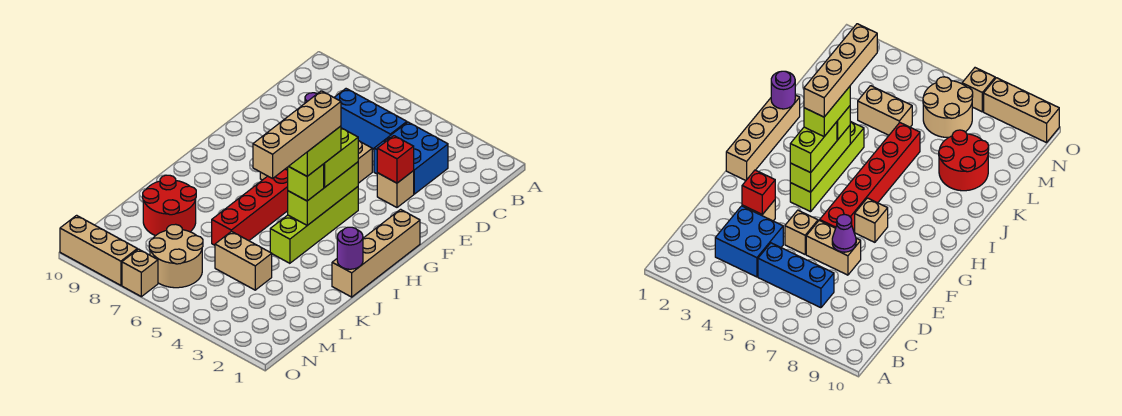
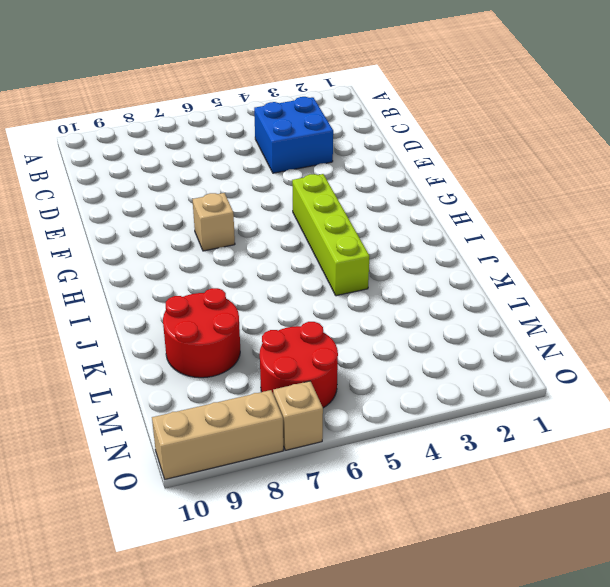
red round brick M6:N7 level 1 -> tan round brick M6:N7 level 1
none -> blue brick C5:C7 level 1
none -> tan brick E3 level 1
none -> tan brick E5 level 1

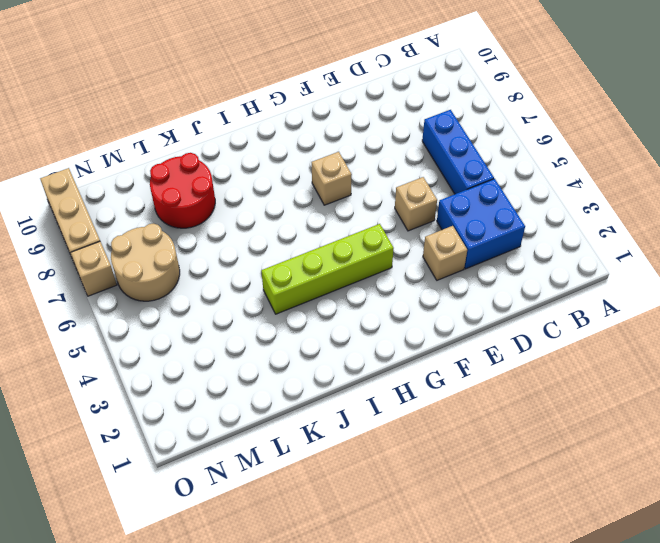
none -> tan brick E6:E7 level 1
none -> red brick F6:K6 level 1
none -> tan brick G1:J1 level 1

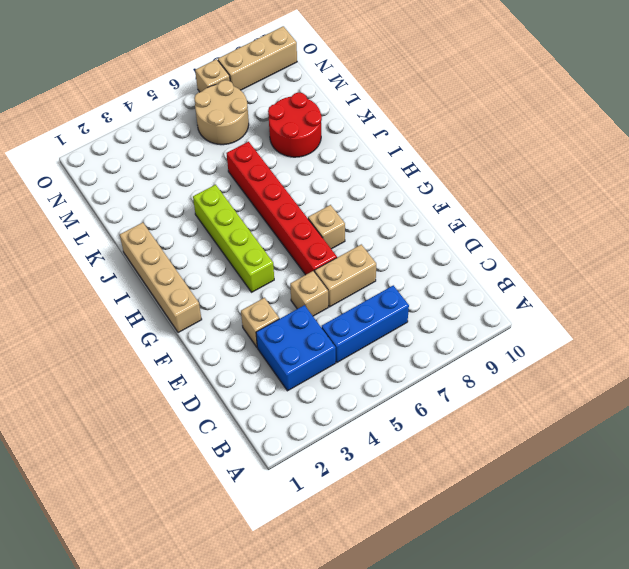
none -> tan brick L4:L5 level 1
none -> red brick E3 level 2
none -> purple cone E7 level 2

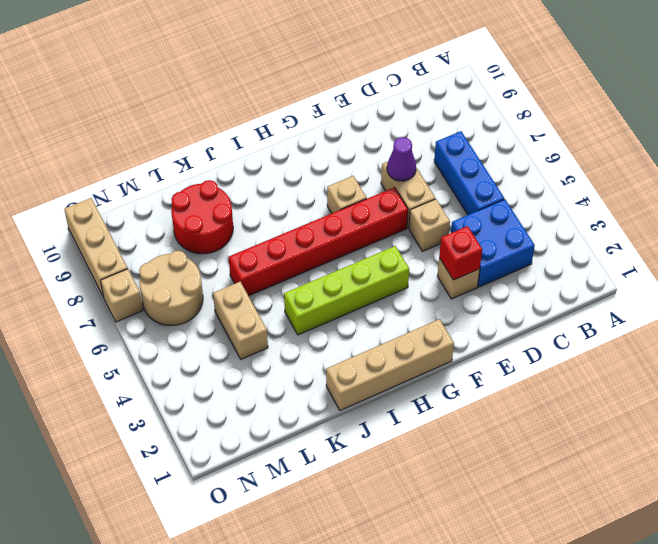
none -> lime brick G4:I4 level 2
none -> purple round brick J1 level 2
none -> lime brick G4:H4 level 3

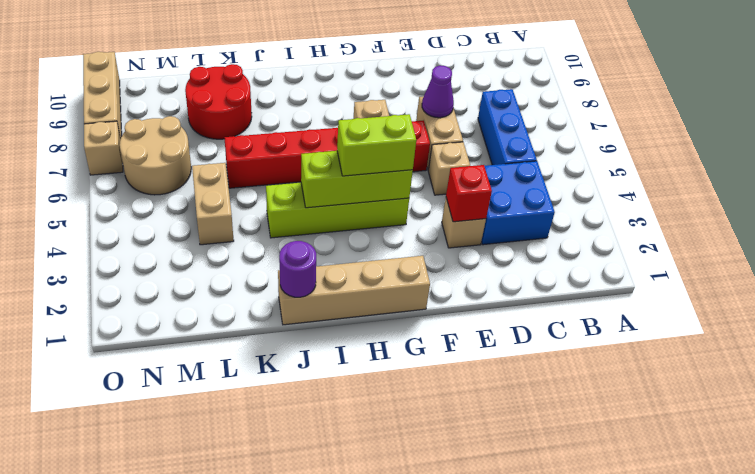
none -> lime brick I4 level 3
none -> lime brick H4:I4 level 4
none -> tan brick H4:K4 level 5

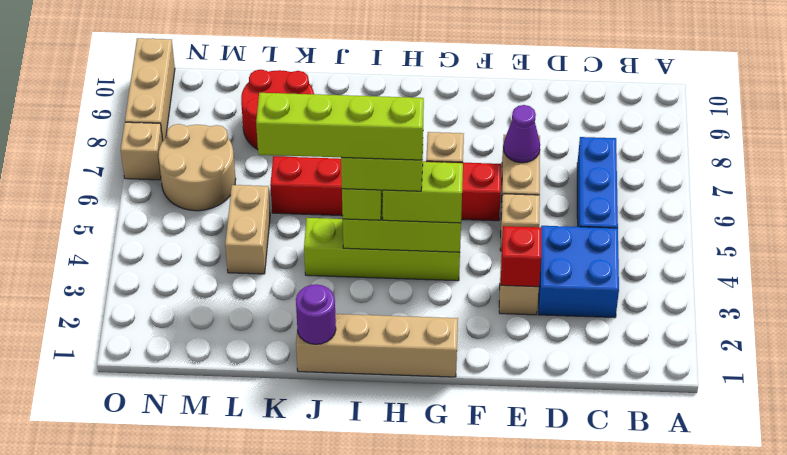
lime brick H4:K4 level 5 -> tan brick H4:K4 level 5

